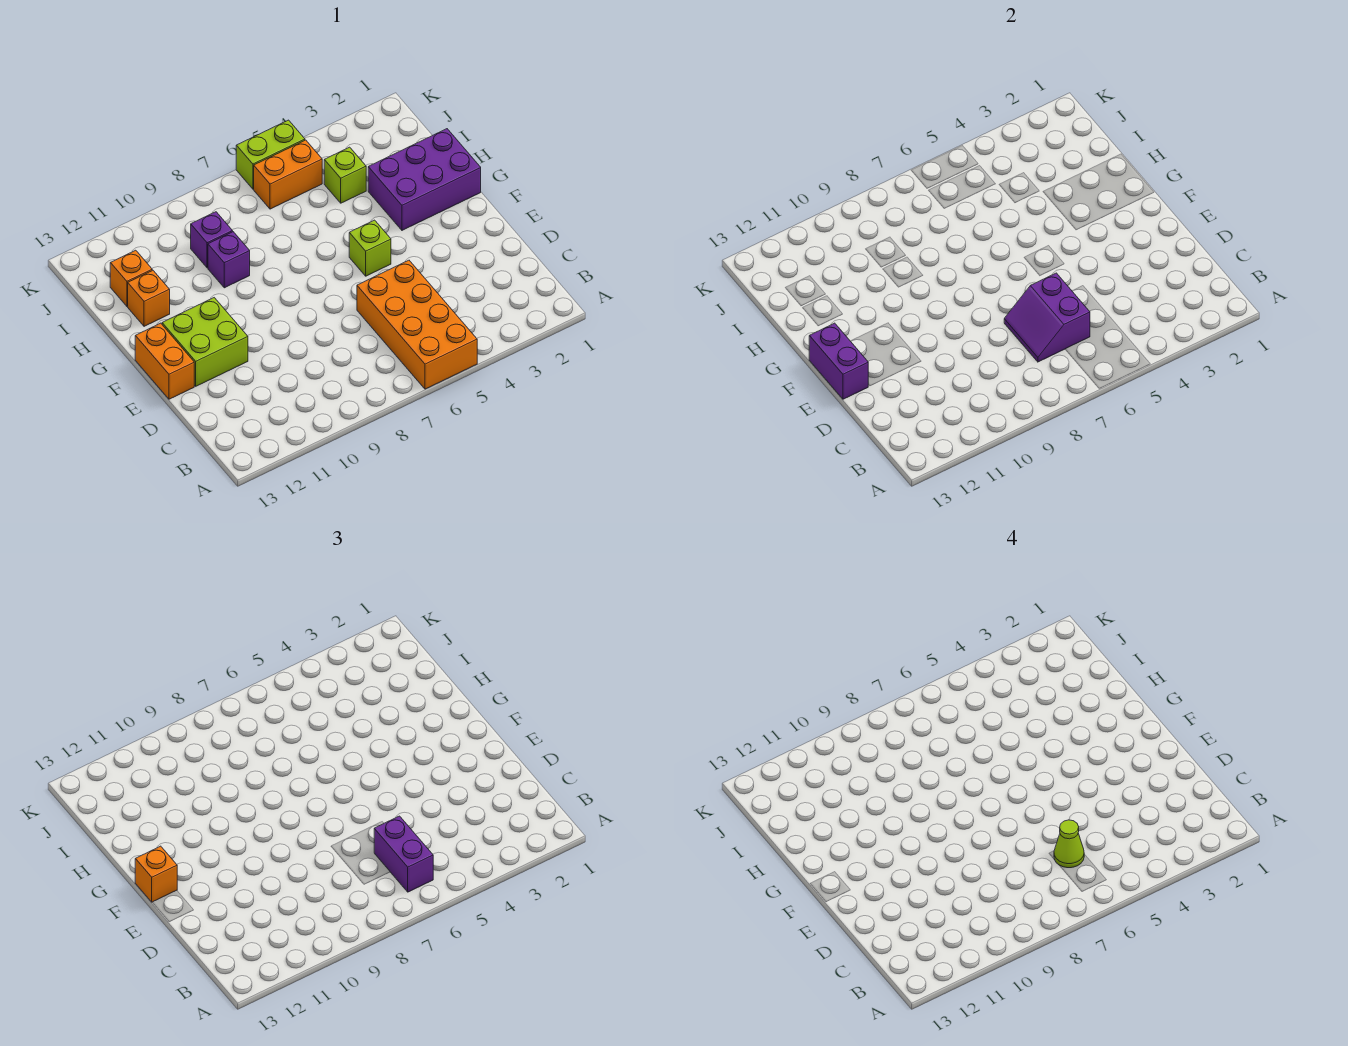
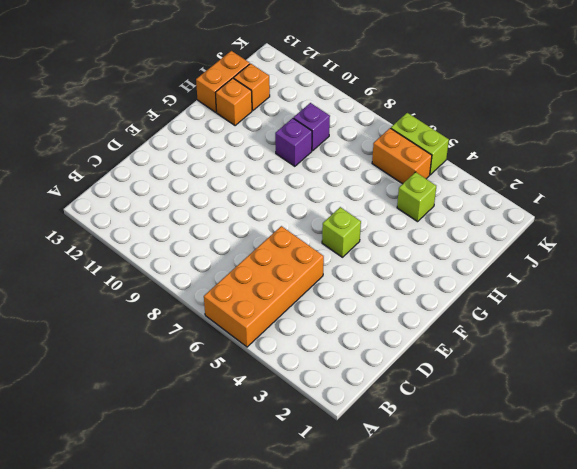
orange brick H13:I13 level 1 -> orange brick E13:F13 level 1
none -> lime brick E11:F12 level 1
none -> purple brick G1:H3 level 1
none -> purple slope C6:D7 level 2 top 6

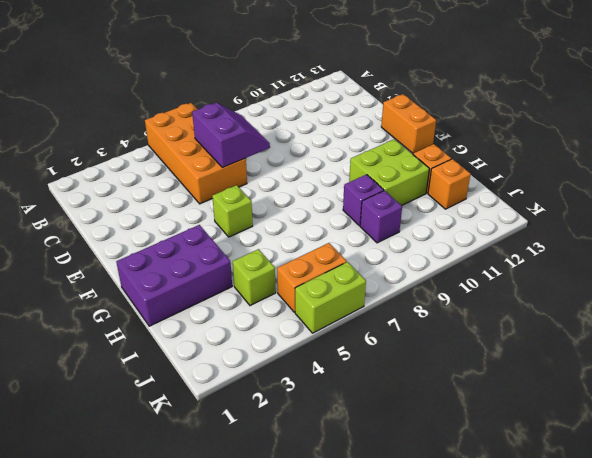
lime brick G10:H11 level 1 -> lime brick E11:F12 level 1
none -> purple brick E13:F13 level 2
none -> purple brick B6:C6 level 3
none -> orange brick F13 level 3

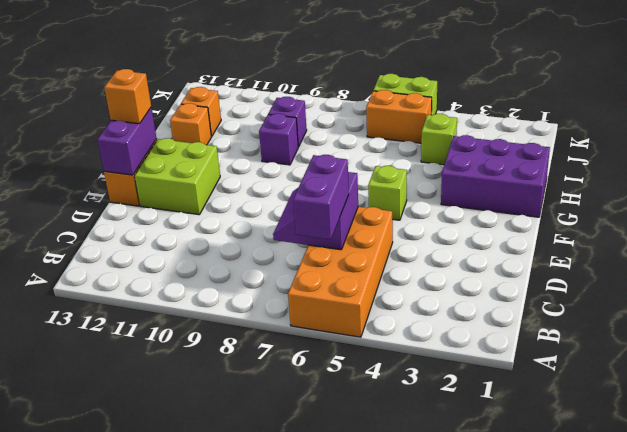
none -> lime cone C6 level 4

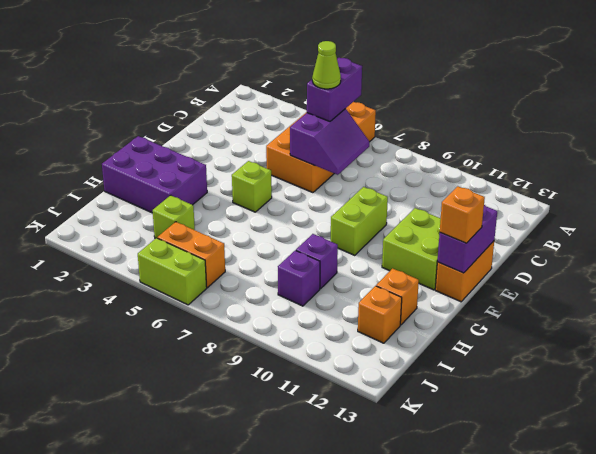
lime brick E9:F9 level 1 -> none

